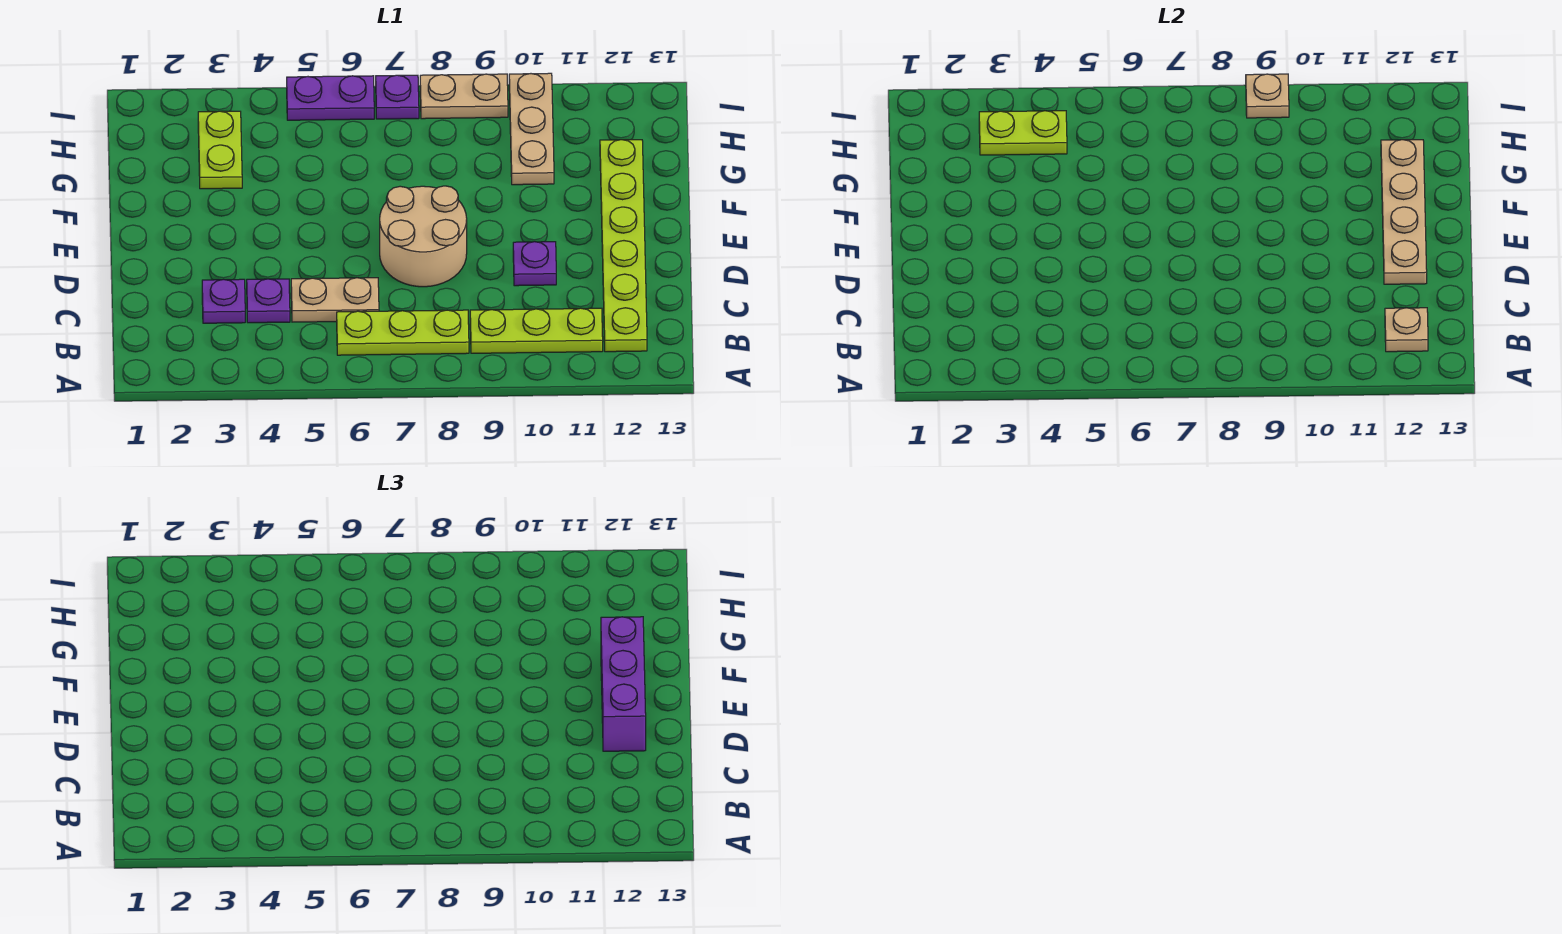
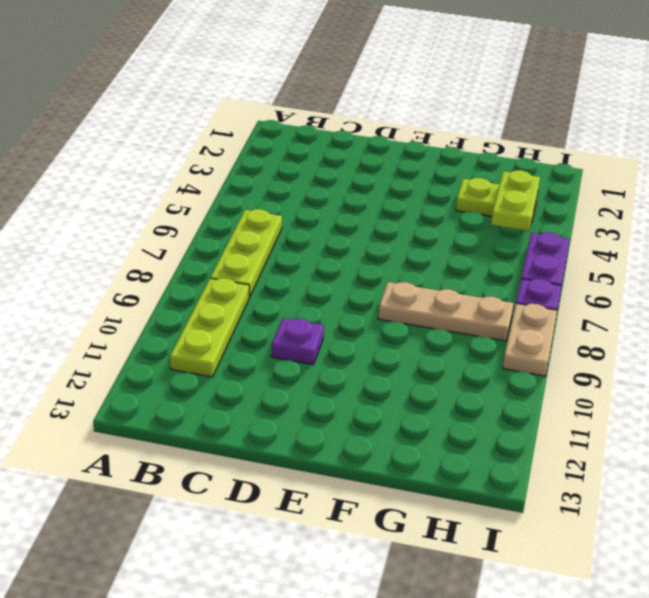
tan plate F8:H8 level 1 -> tan plate G10:I10 level 1
none -> lime plate B12:G12 level 1
none -> purple plate C3 level 1
none -> purple plate C4 level 1

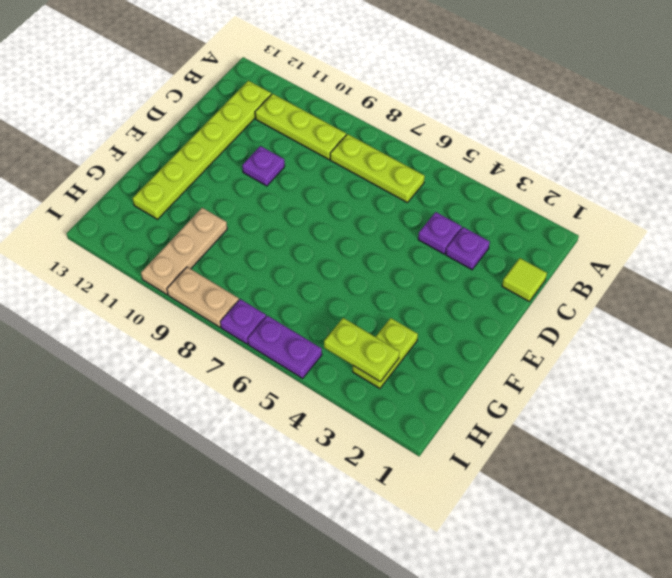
lime tile C1 level 1 -> none
none -> tan plate C5:C6 level 1
none -> tan round brick D7:E8 level 1
none -> tan plate B12 level 2

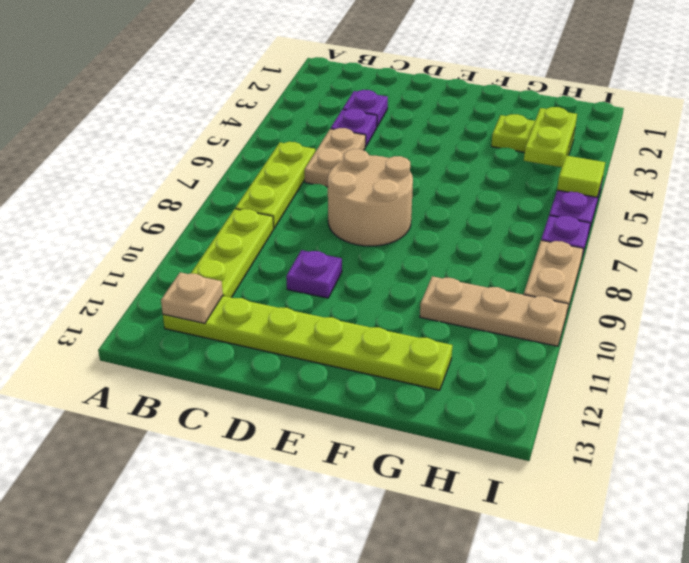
lime tile I5 level 2 -> none
none -> tan plate D12:G12 level 2
none -> tan plate I9 level 2
none -> purple brick D12:F12 level 3

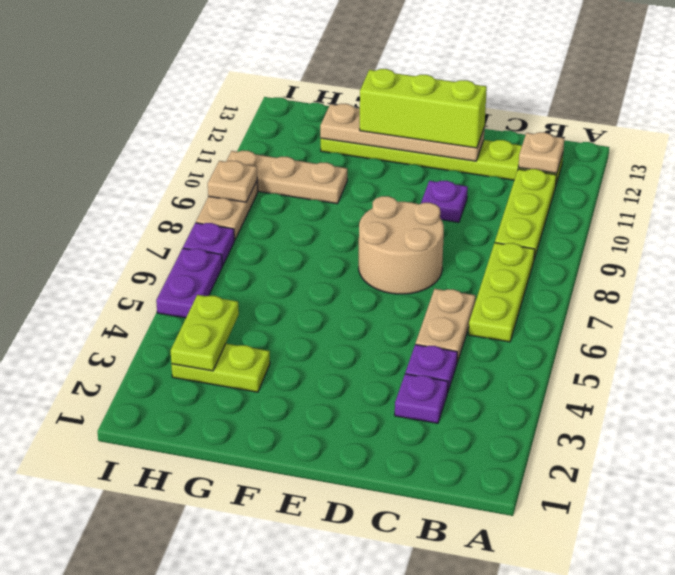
lime brick D12:F12 level 3 -> purple brick D12:F12 level 3

